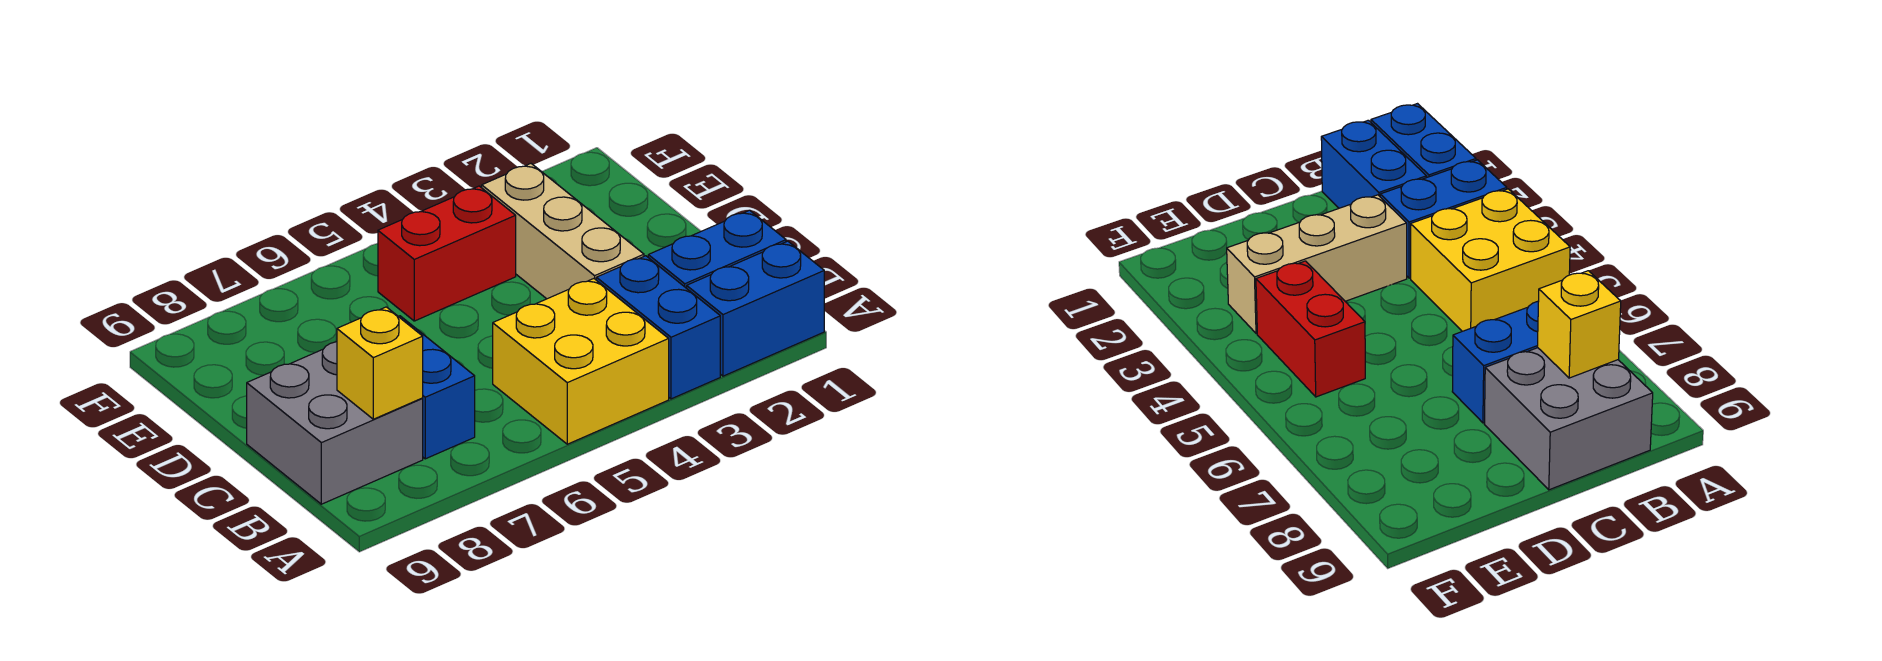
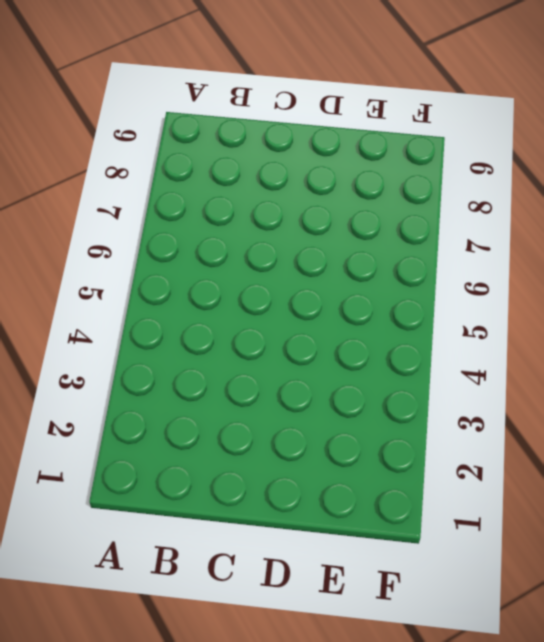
none -> blue brick A1:A2 level 1
none -> blue brick A3:B3 level 1

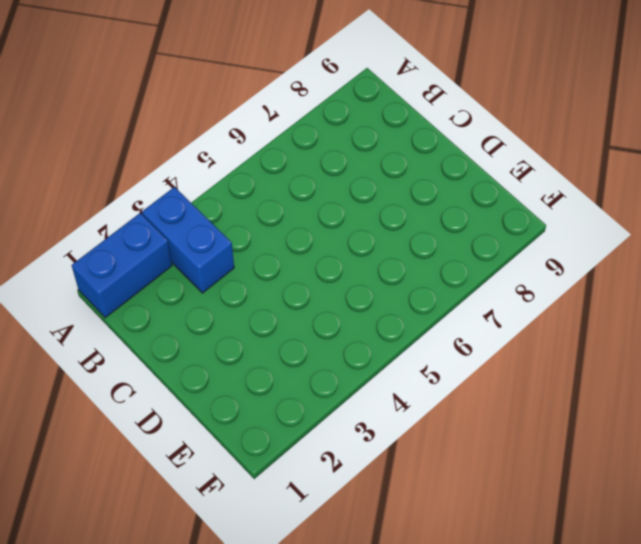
none -> yellow brick A4:B5 level 1
none -> blue brick B1:B2 level 1

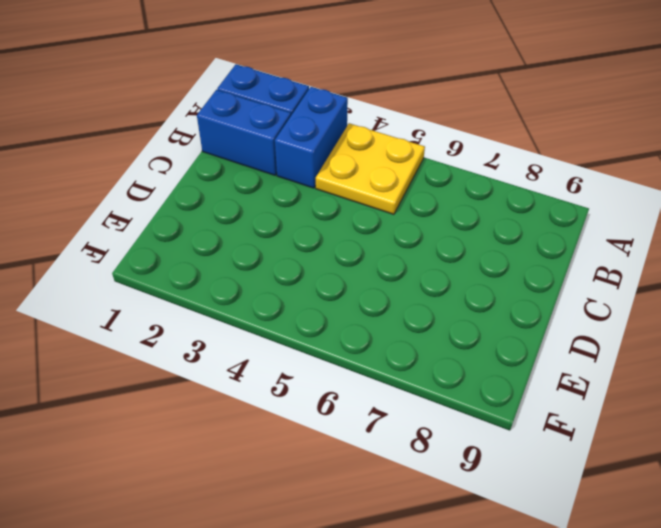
yellow plate A4:B5 level 1 -> yellow brick A4:B5 level 1
none -> blue brick B7:C7 level 1
none -> grey brick B8:C9 level 1

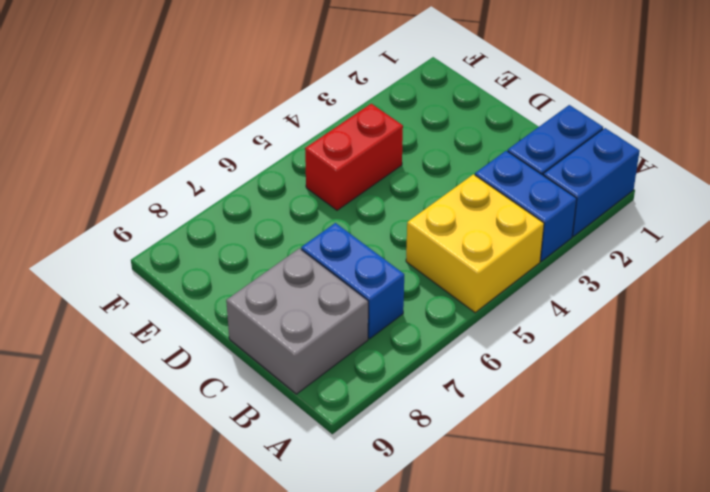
none -> tan brick C3:E3 level 1
none -> yellow brick B8 level 2

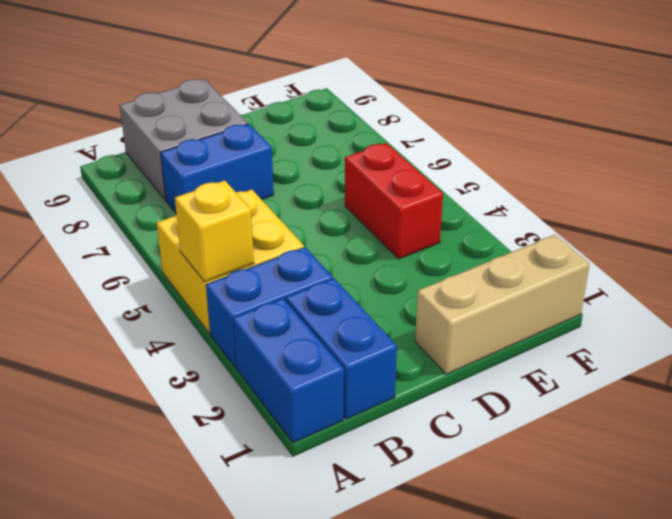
yellow brick A4 level 2 -> yellow brick B8 level 2
tan brick D1:F1 level 1 -> tan brick C3:E3 level 1

